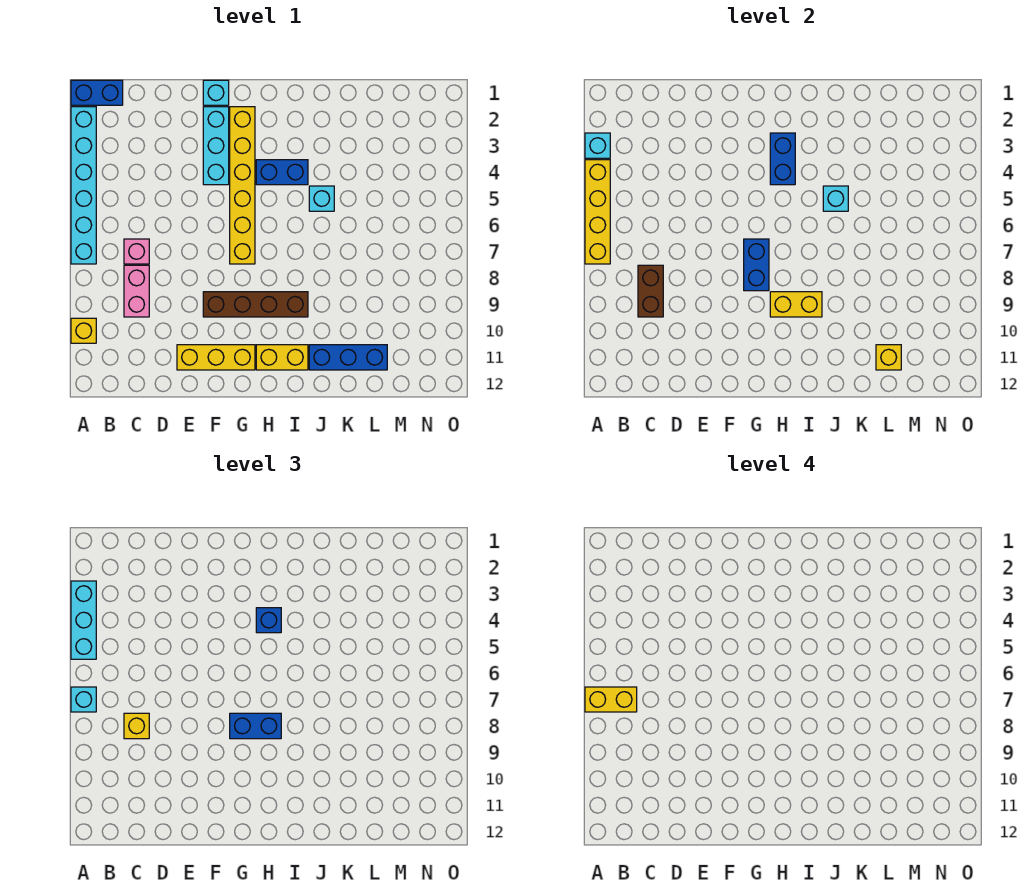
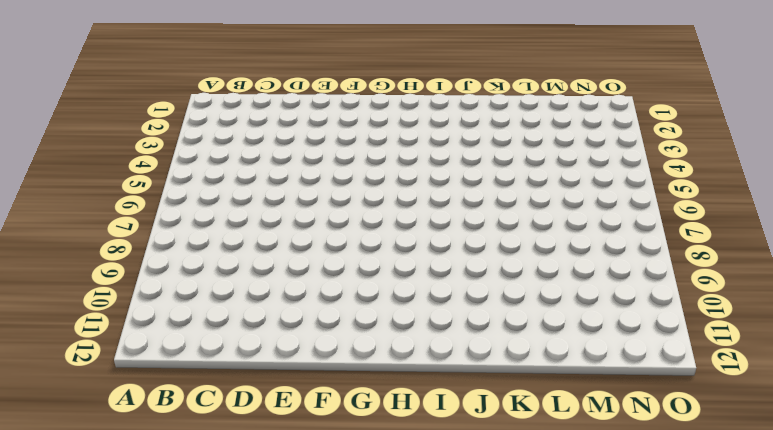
none -> blue brick A1:B1 level 1
none -> cyan brick A2:A7 level 1
none -> yellow brick A10 level 1

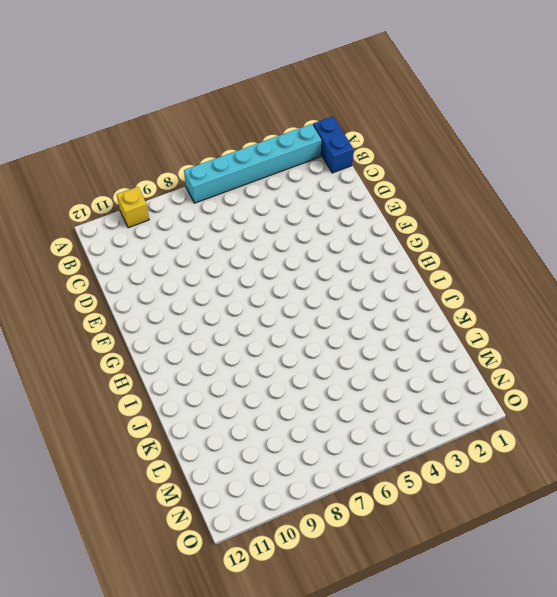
none -> pink brick C7 level 1
none -> pink brick C8:C9 level 1
none -> yellow brick E11:G11 level 1

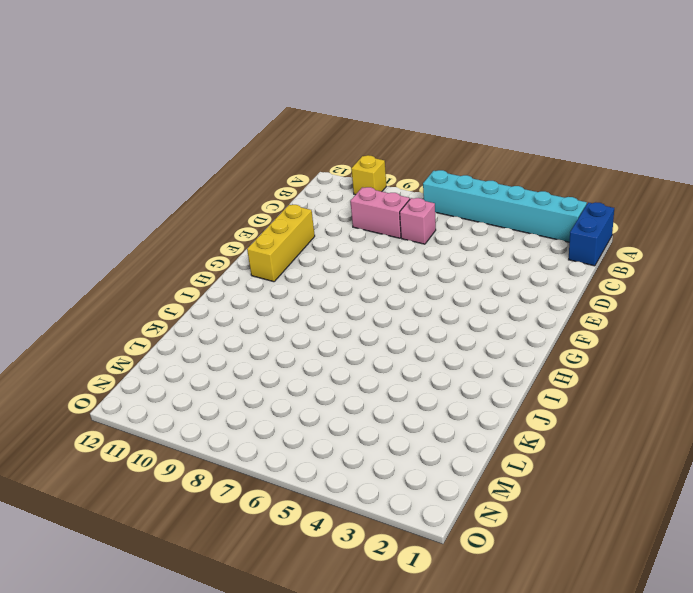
none -> cyan brick F1 level 1
none -> cyan brick F2:F4 level 1
none -> brown brick F9:I9 level 1

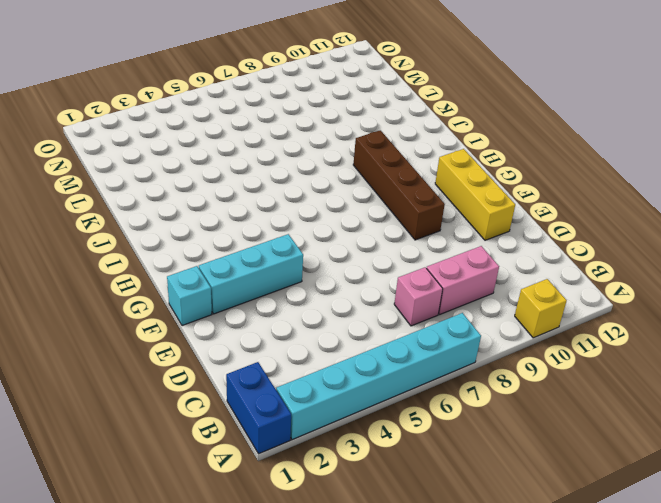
none -> yellow brick G2:G7 level 1
none -> blue brick H4:I4 level 1
none -> yellow brick H11:I11 level 1

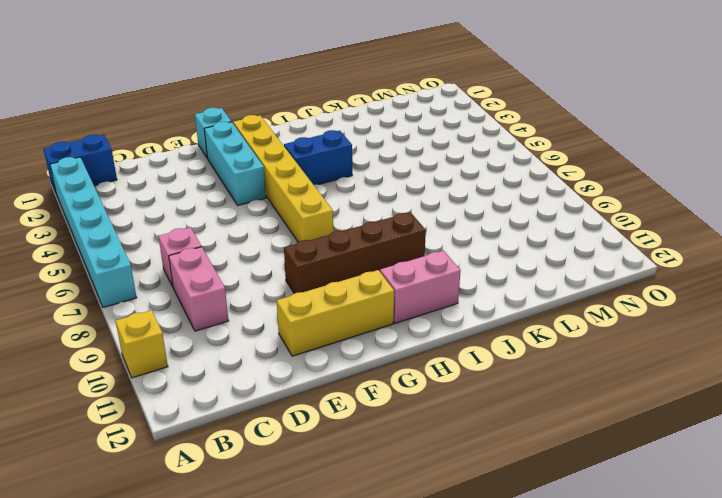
pink brick H11:I11 level 1 -> yellow brick H11:I11 level 1
none -> cyan brick J5 level 1
none -> blue brick J11:L11 level 1
none -> cyan brick A3 level 2

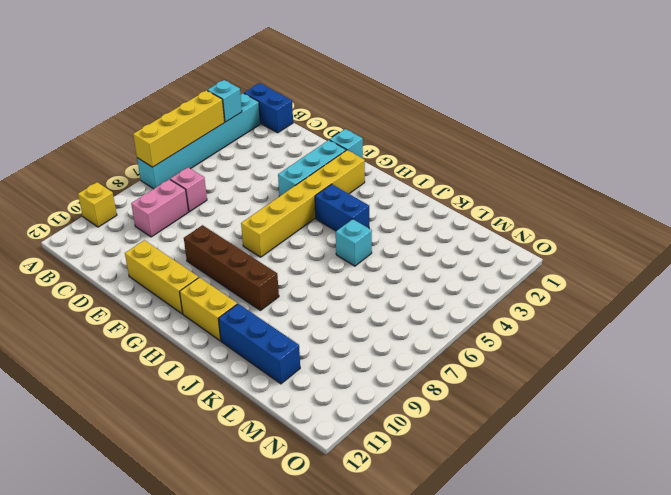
none -> brown brick C8:C9 level 2
none -> blue brick G7:G8 level 2
none -> blue brick H3:H4 level 2

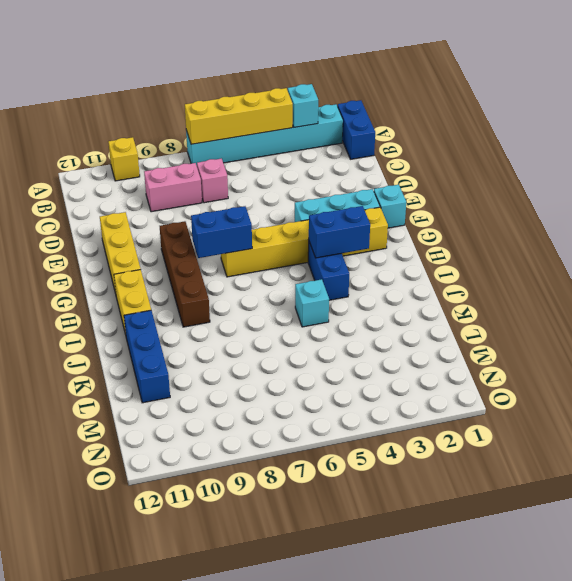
none -> brown brick C8:C9 level 2
none -> yellow brick H9:I9 level 2
none -> cyan brick J5 level 2

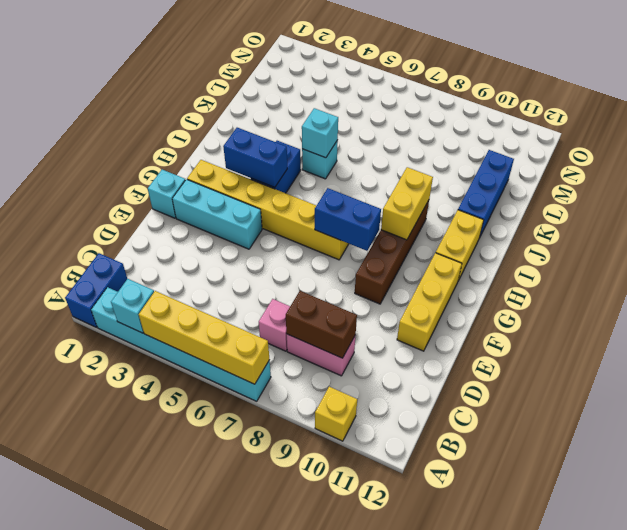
none -> yellow brick L11 level 2
none -> cyan brick A3:A5 level 3
none -> cyan brick A7 level 3

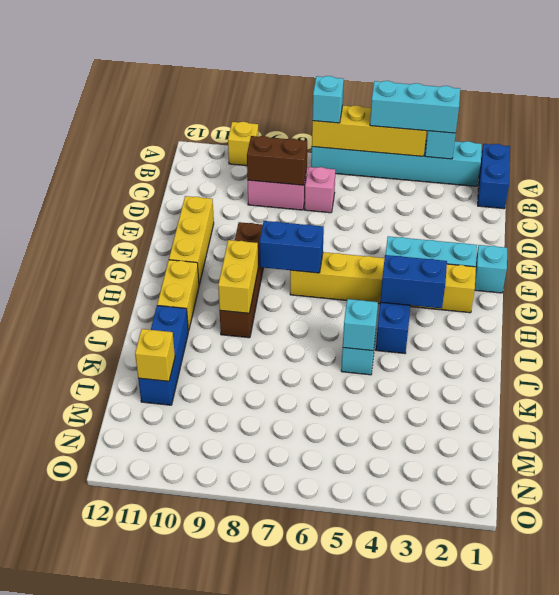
none -> yellow brick C8 level 3
none -> blue brick G8:H8 level 3
none -> blue brick H4 level 3

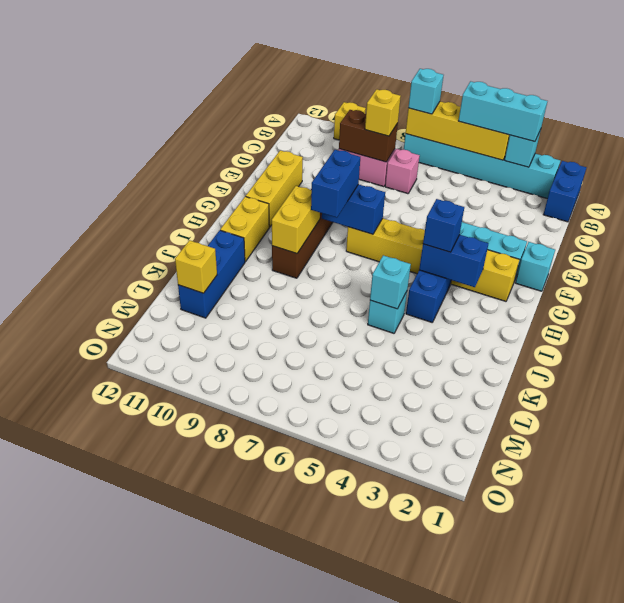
none -> yellow brick A7:B7 level 4

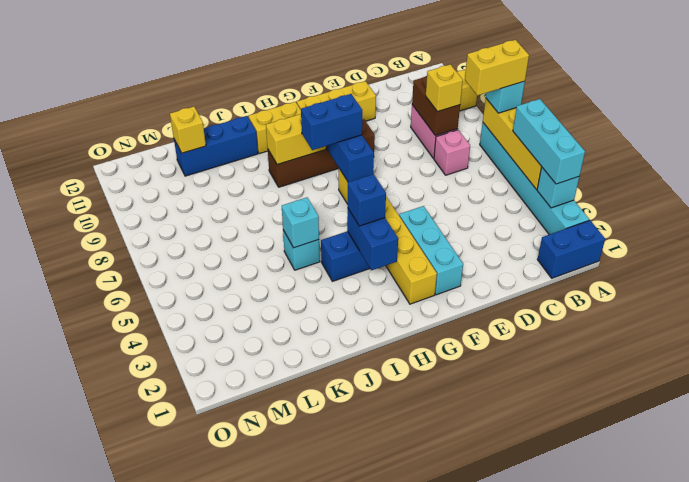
none -> cyan brick F1 level 1

